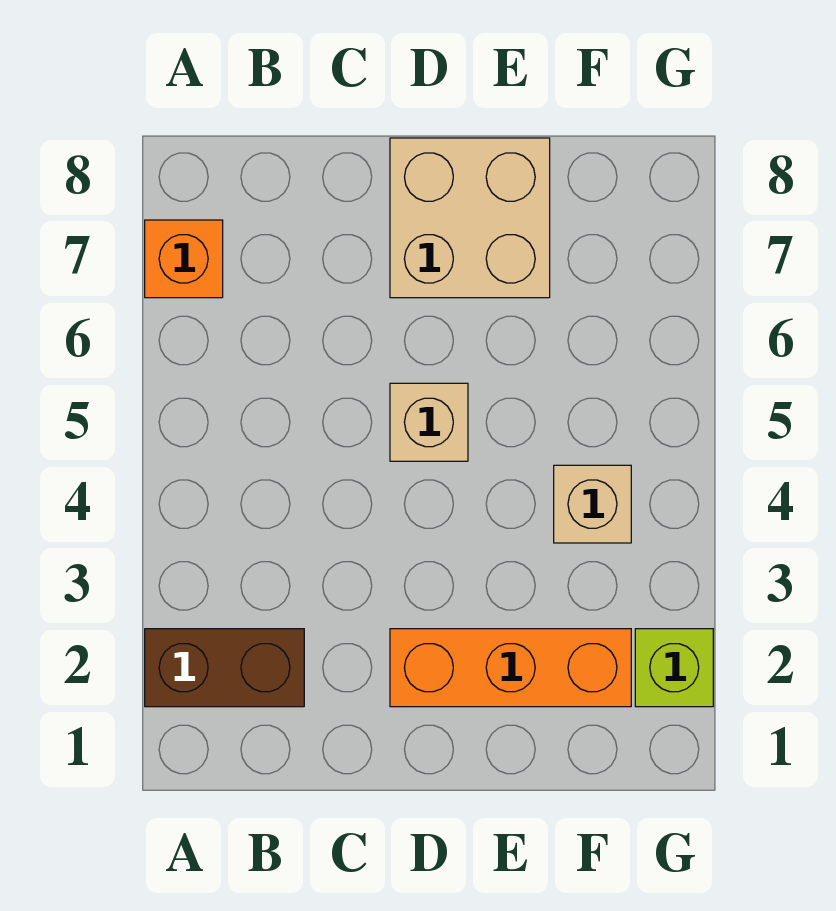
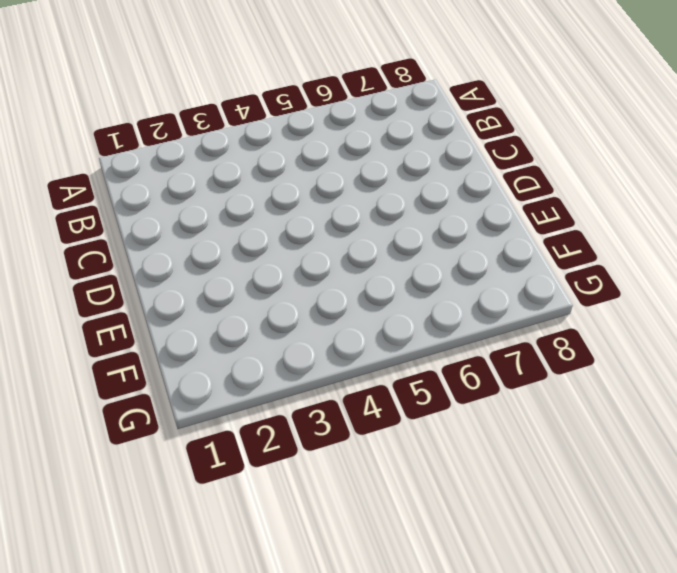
none -> brown brick A2:B2 level 1
none -> orange brick A7 level 1

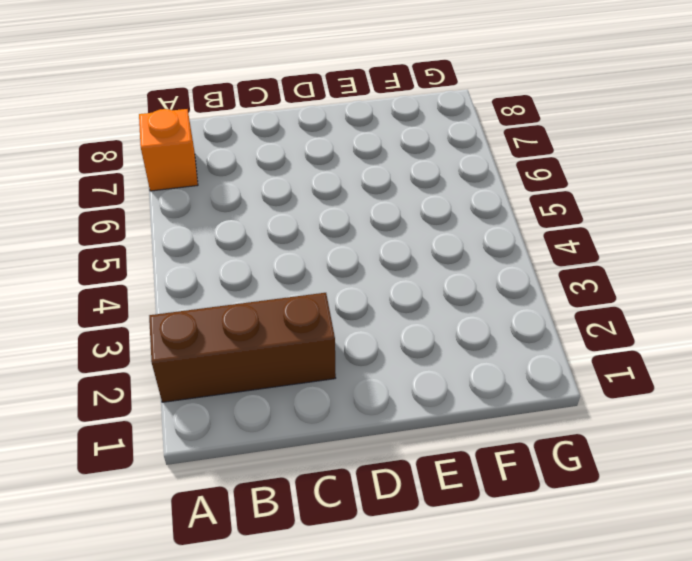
brown brick A2:C2 level 1 -> brown brick A2:B2 level 1
none -> orange brick D2:F2 level 1
none -> tan brick D5 level 1

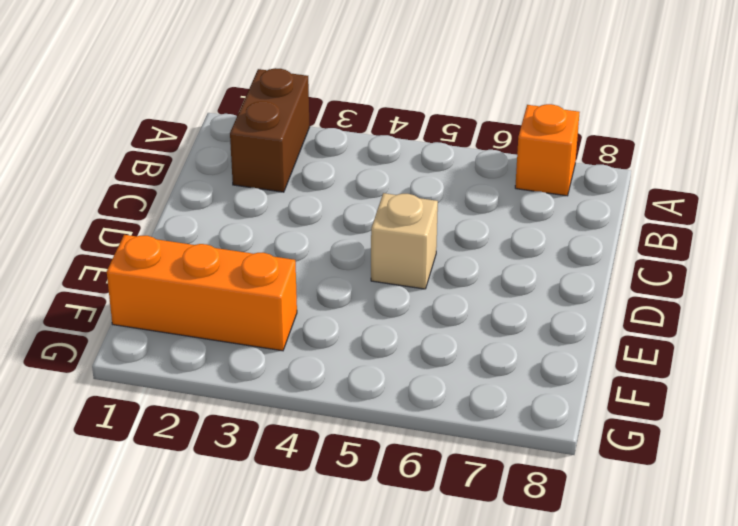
orange brick F1:F3 level 1 -> orange brick D2:F2 level 1
none -> tan brick D7:E8 level 1
none -> tan brick F4 level 1

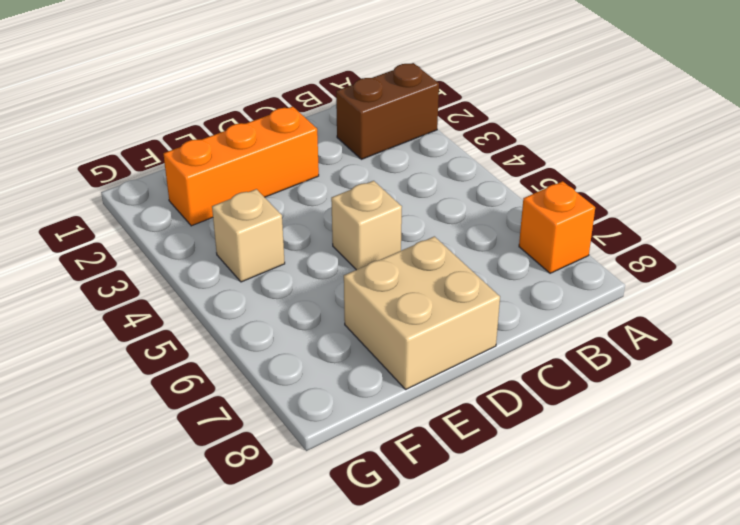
none -> lime brick G2 level 1

